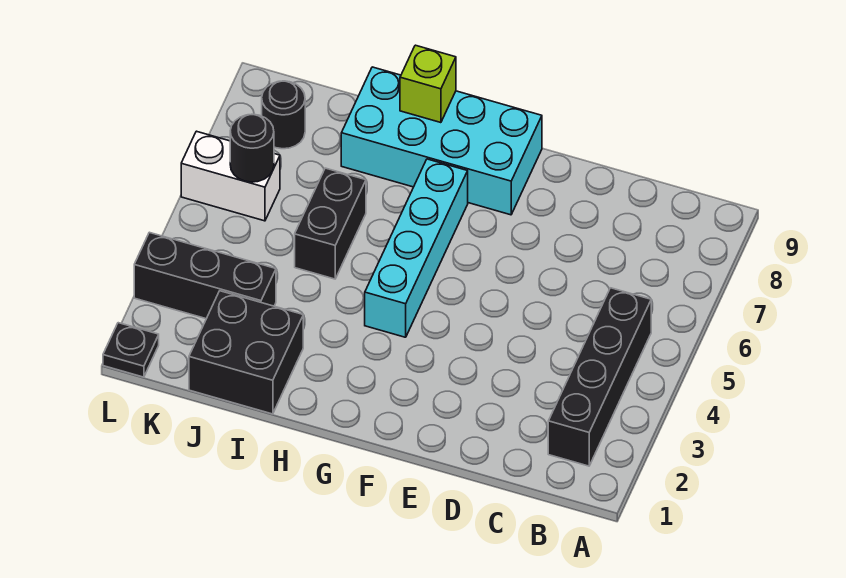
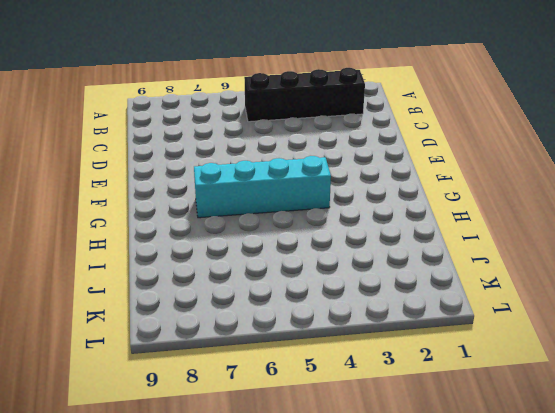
none -> cyan brick F8:I9 level 1
none -> black brick I1:J2 level 1

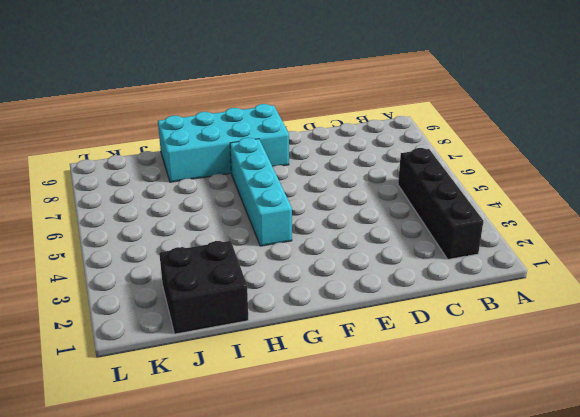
none -> black brick I5:I6 level 1
none -> black brick J3:L3 level 1

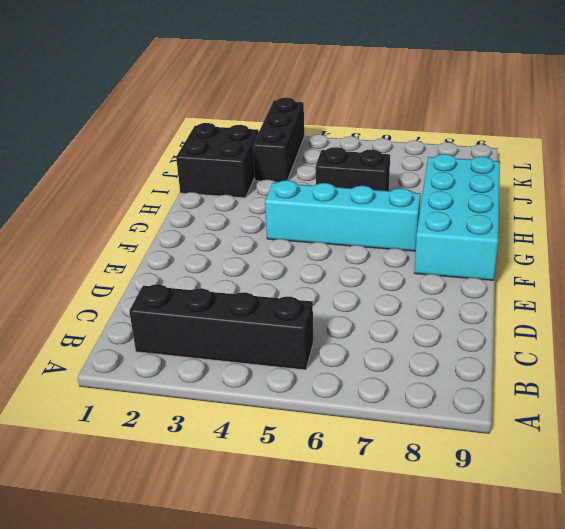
none -> white brick K6:L6 level 1
none -> black round brick K8 level 1

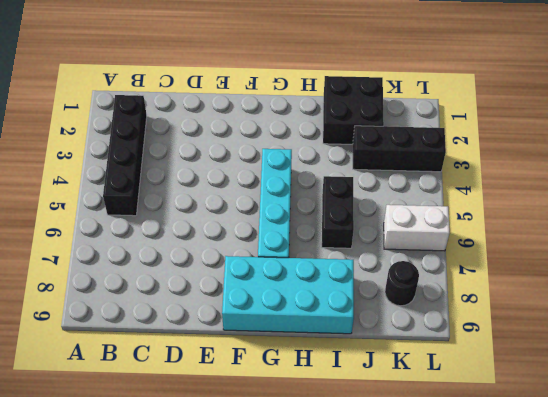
none -> black plate L1 level 1
none -> lime brick H9 level 2

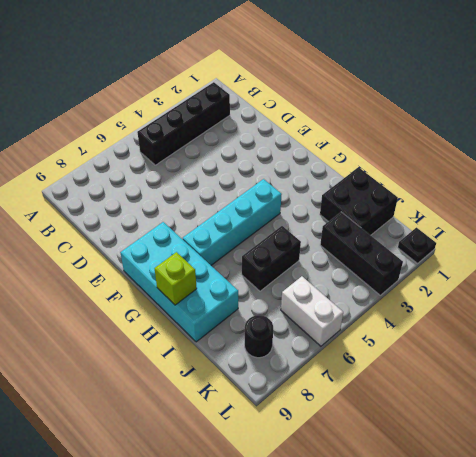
none -> black round brick K6 level 2

